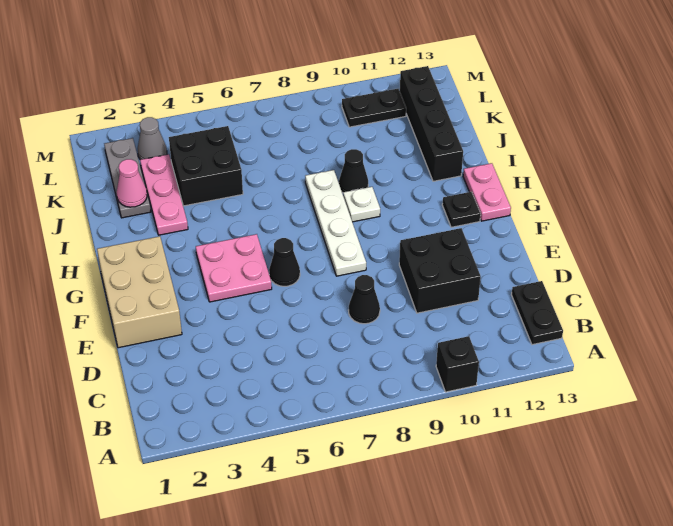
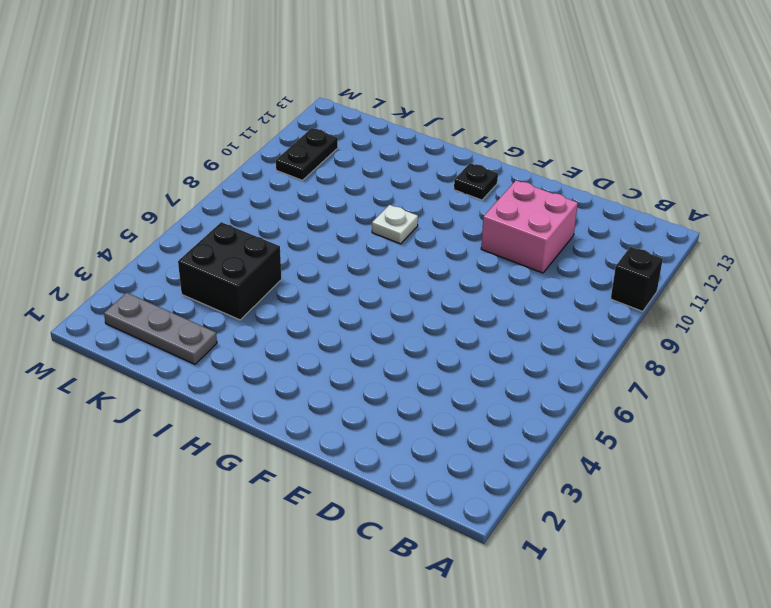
pink brick D10:E11 level 1 -> black brick D10:E11 level 1
none -> black plate B13:C13 level 1
none -> black cone D8 level 1
none -> tan brick E1:G2 level 1

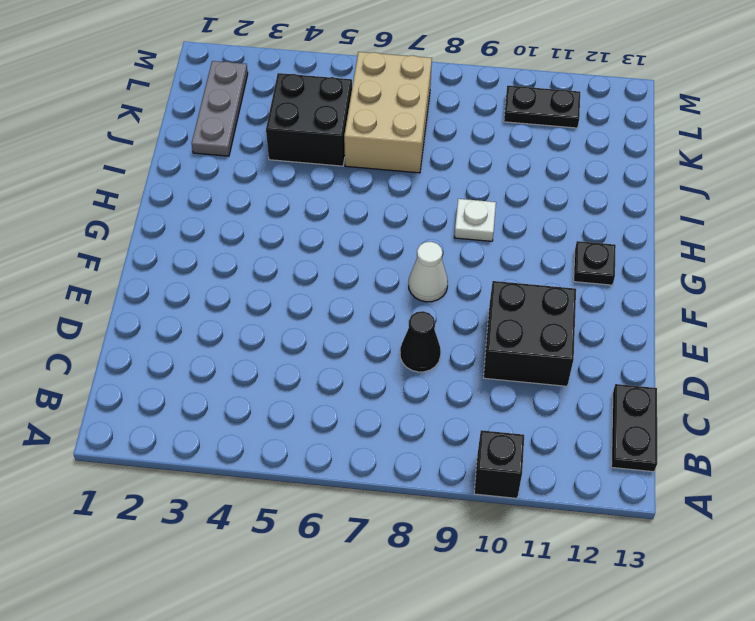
white cone F8 level 1 -> white plate F8:I8 level 1
tan brick J6:L7 level 1 -> tan brick E1:G2 level 1
none -> pink plate F4:G5 level 1
none -> black cone F6 level 1
none -> pink plate G13:H13 level 1

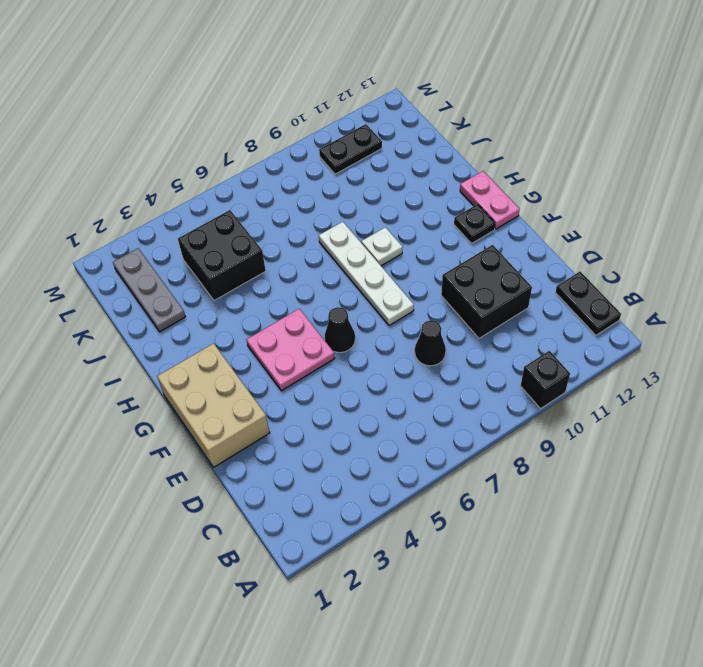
none -> pink plate I3:K3 level 1
none -> black cone I9 level 1
none -> black brick I12:L12 level 1

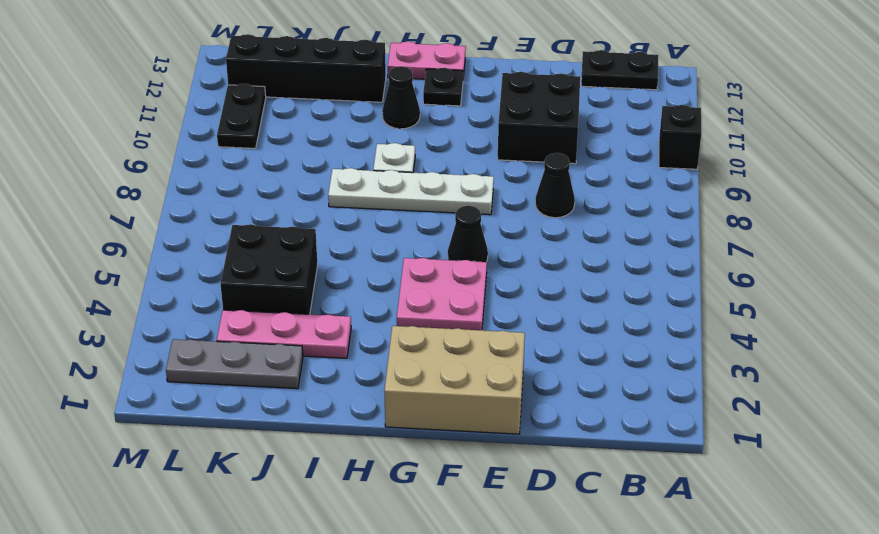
black cone H11 level 1 -> black cone I9 level 1
none -> grey cone L3 level 1
none -> pink cone J2 level 2

